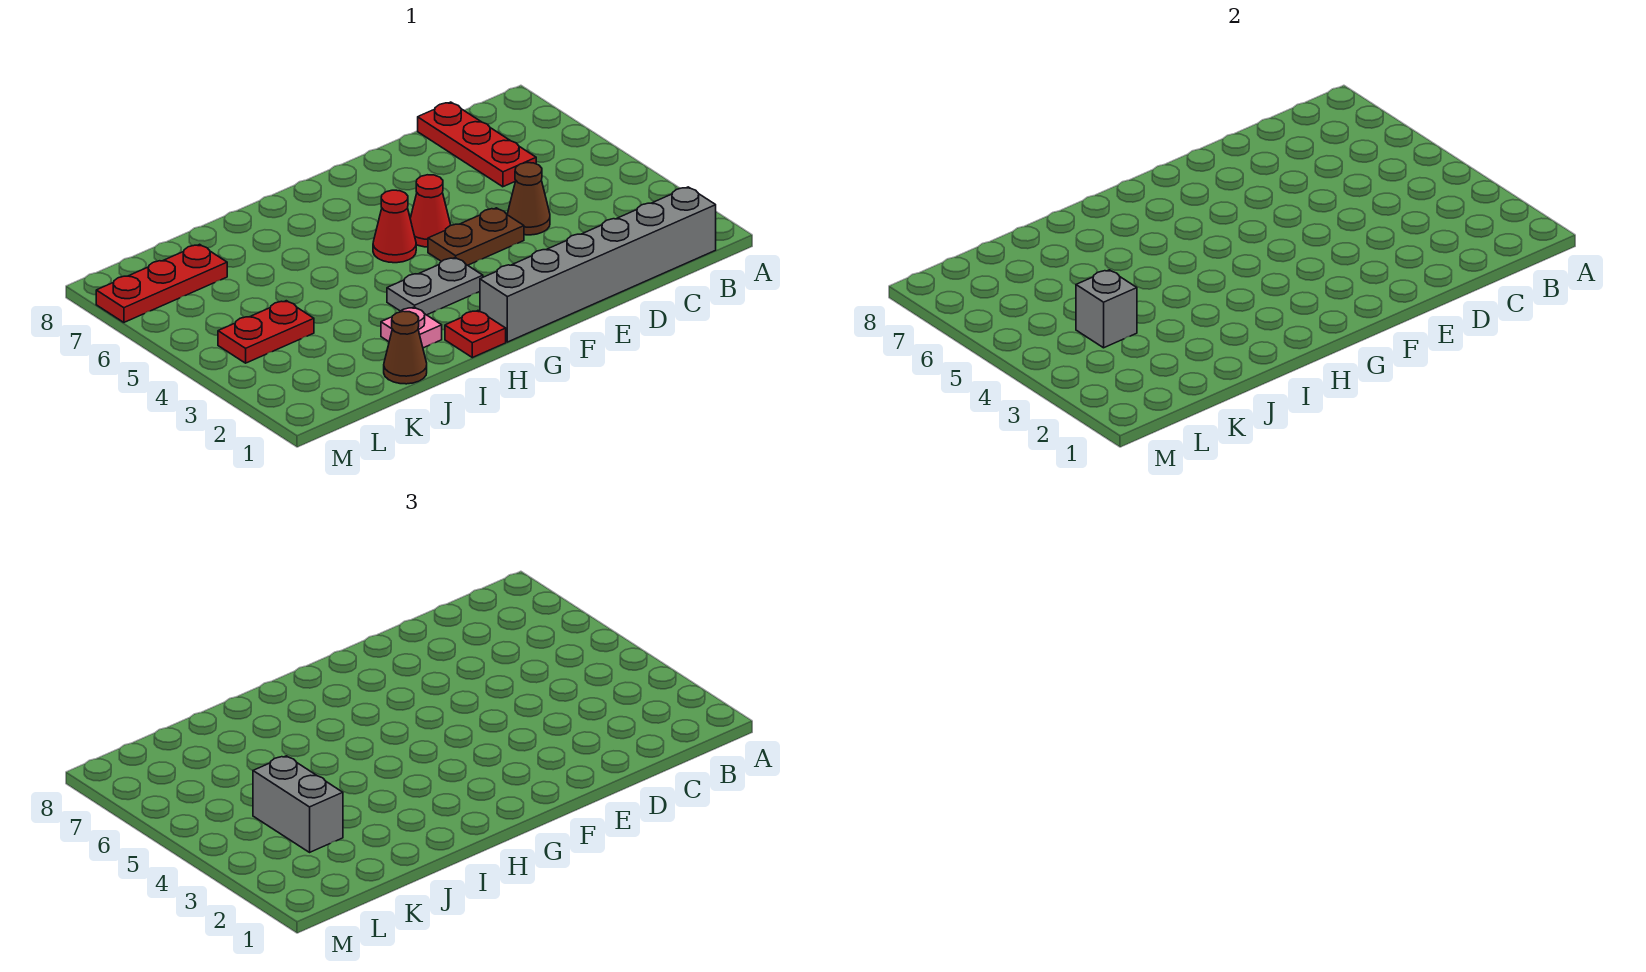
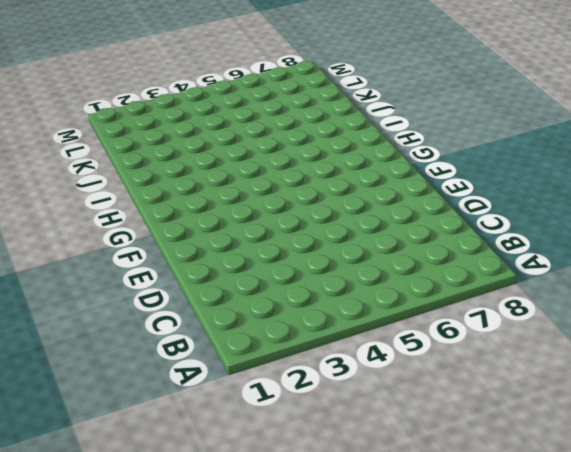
none -> grey brick B1:G1 level 1
none -> red plate C6:C8 level 1
none -> brown cone D4 level 1

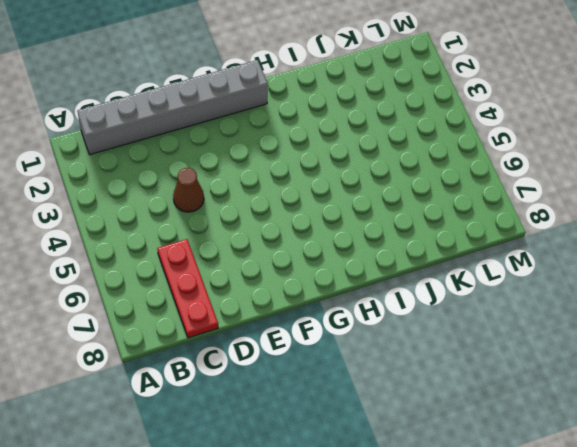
none -> brown plate E4:F4 level 1
none -> red cone F5 level 1
none -> grey plate G3:H3 level 1

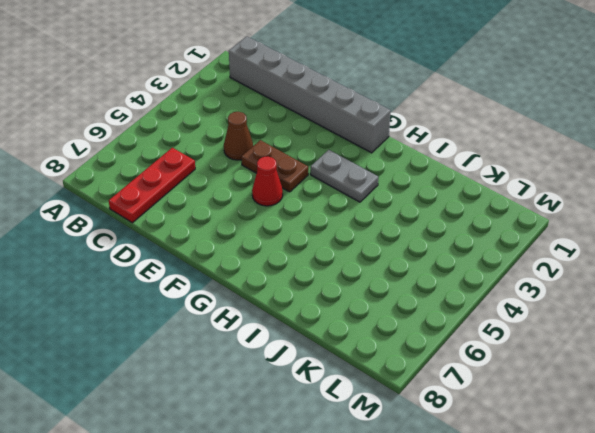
none -> red cone G5 level 1
none -> red plate H1 level 1
none -> pink plate I2 level 1

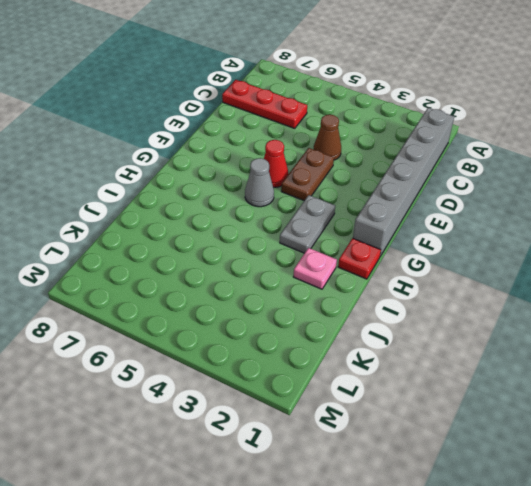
grey cone G5 level 1 -> red cone G5 level 1
none -> brown cone J1 level 1
none -> red plate K4:L4 level 1
none -> red plate K7:M7 level 1

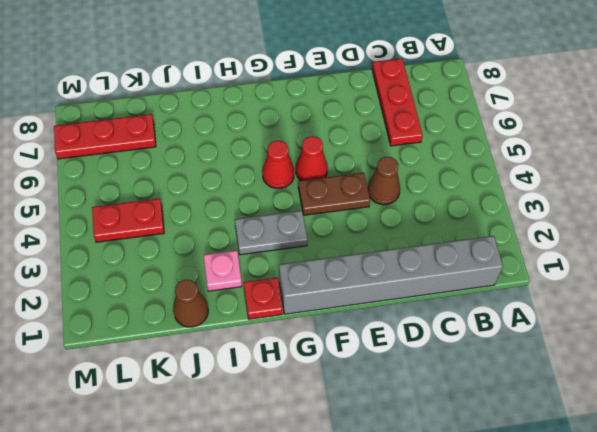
none -> grey brick K4 level 2
none -> grey brick K3:K4 level 3

